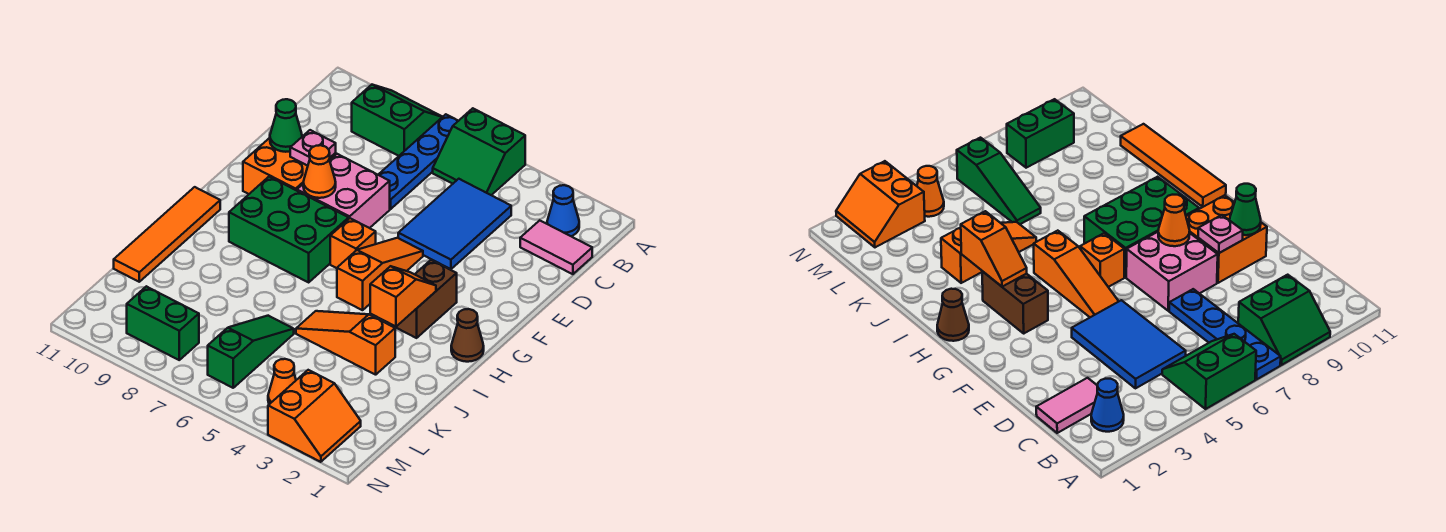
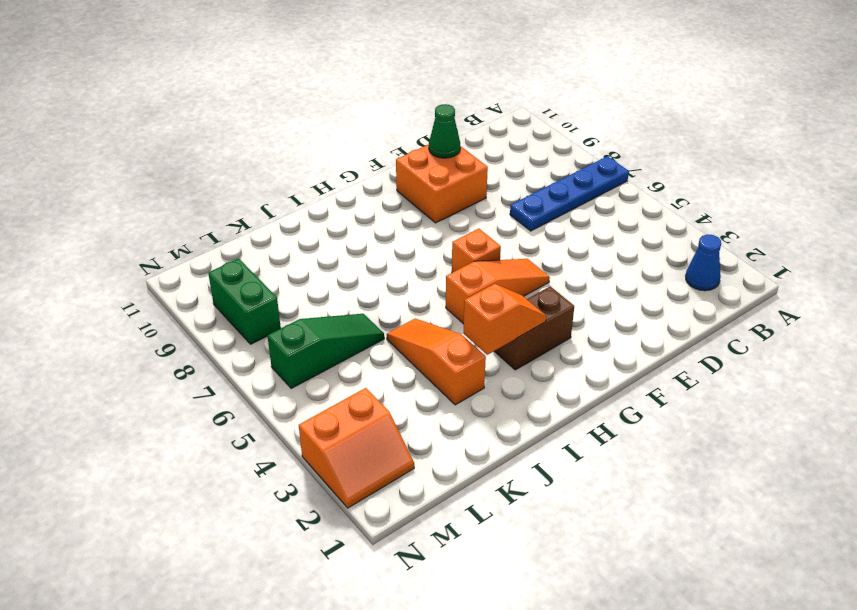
none -> green slope A5:B6 level 1 top A
none -> green slope A8:B9 level 1 top B
none -> pink tile C1:C2 level 1

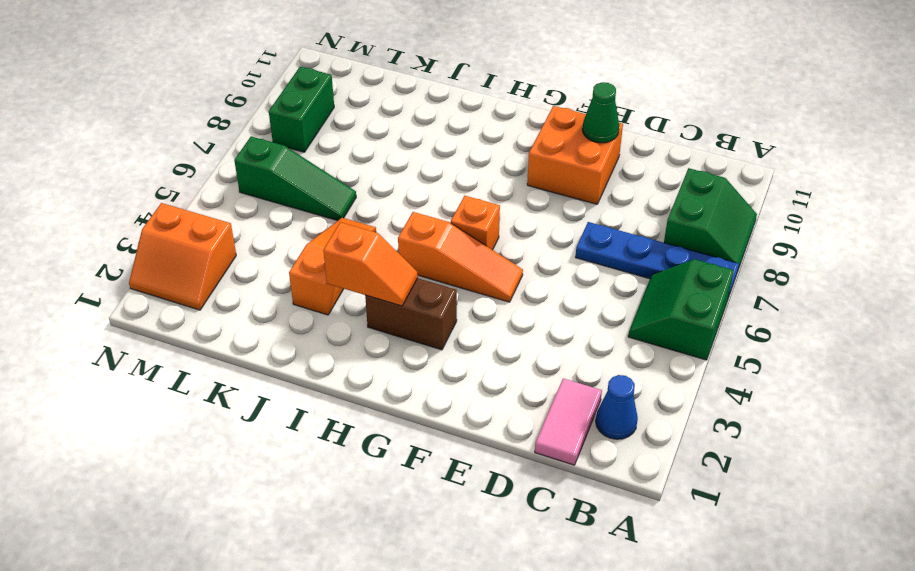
none -> blue tile C4:E5 level 1
none -> pink brick E7:F8 level 1
none -> green brick G7:H9 level 1

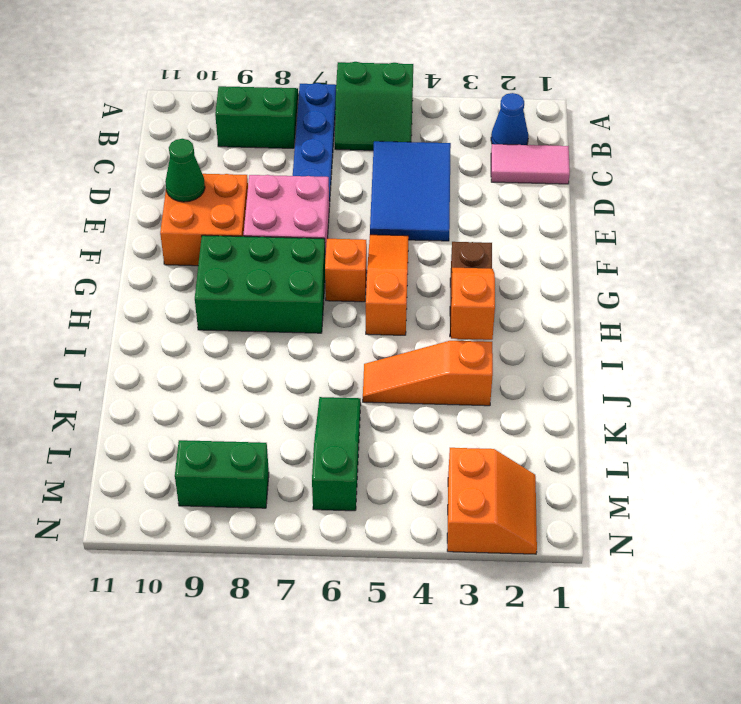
none -> brown cone H1 level 1
none -> orange tile H11:K11 level 1
none -> orange cone M4 level 1

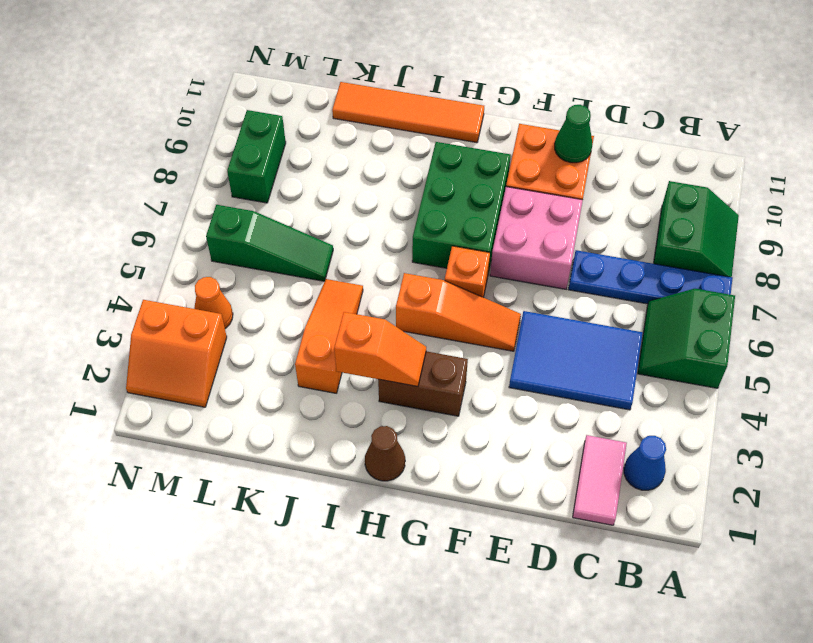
none -> pink plate E9 level 2
none -> orange cone F8 level 2

